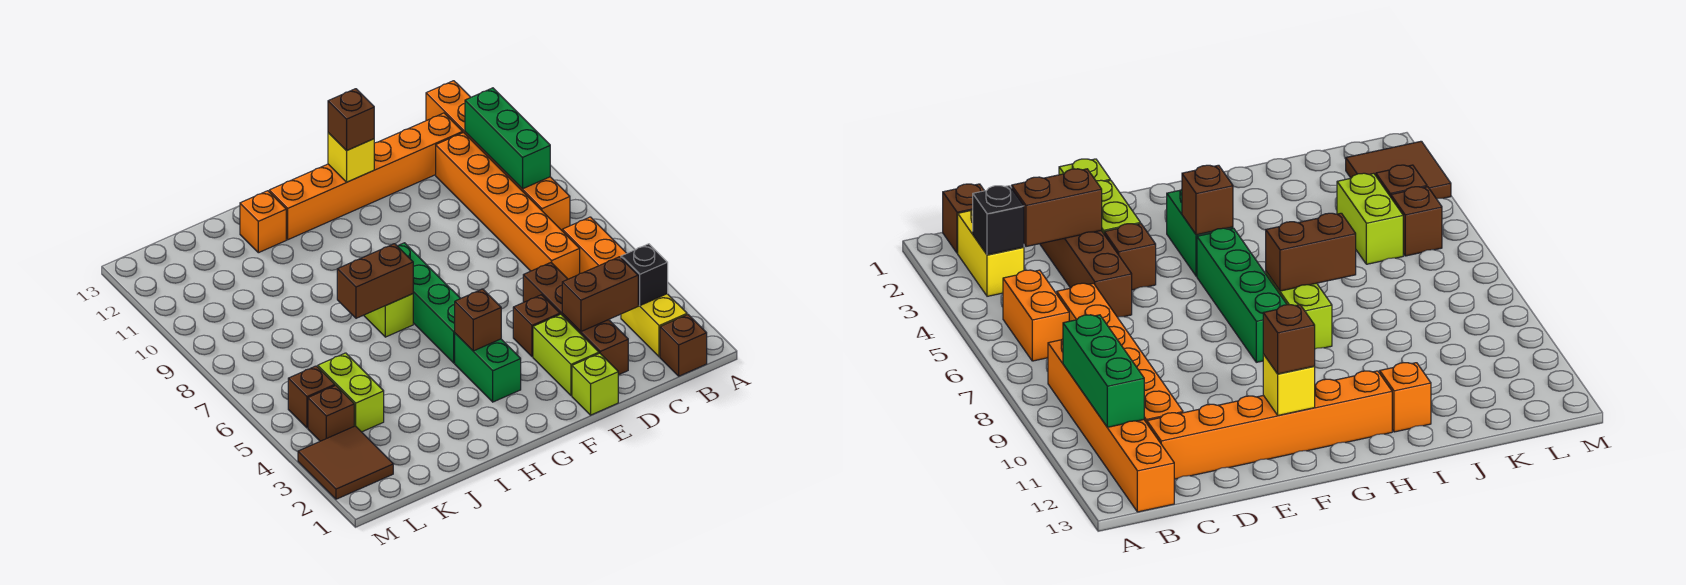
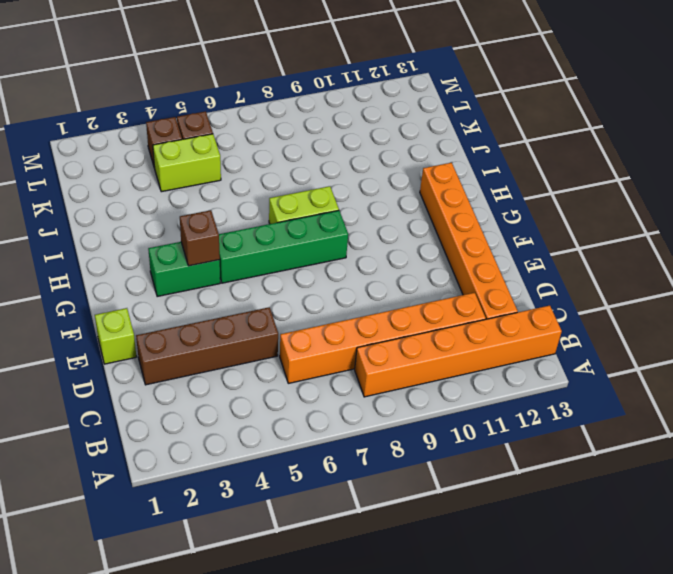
none -> brown brick B1 level 1
none -> yellow brick B2:B3 level 1
none -> orange brick B5:B6 level 1

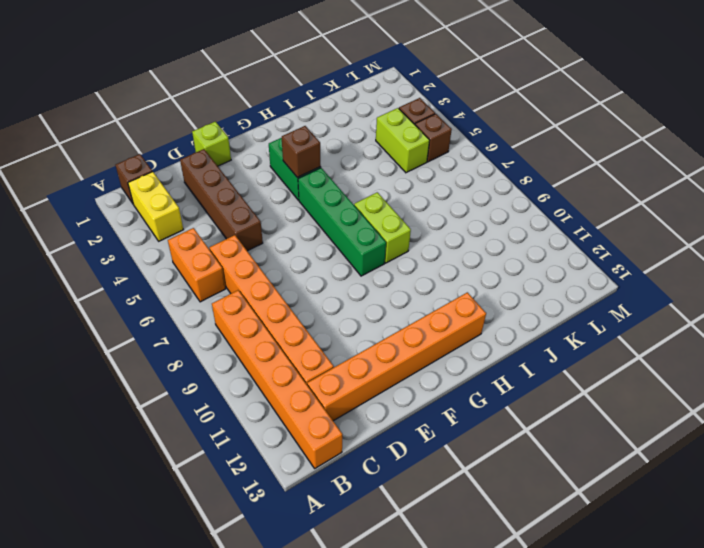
none -> lime brick E2:E3 level 1
none -> brown brick E4 level 1
none -> orange brick I12 level 1

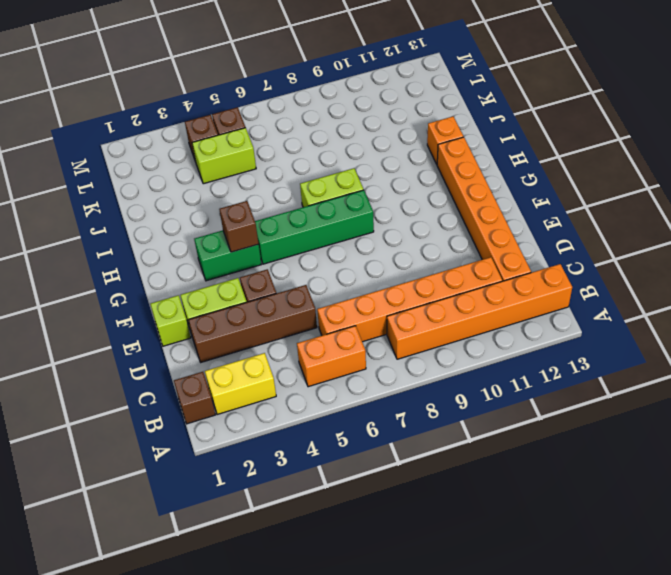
none -> brown tile L2:M3 level 1
none -> black brick B3 level 2
none -> green brick B9:B11 level 2

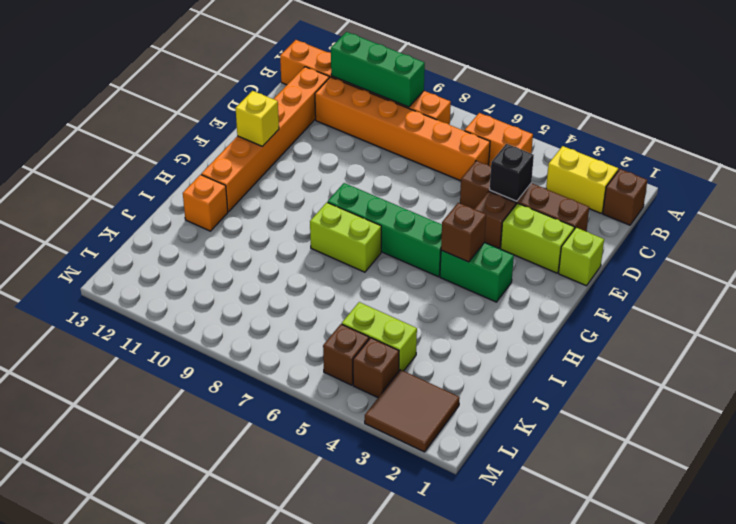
black brick D4 level 2 -> black brick B3 level 2
none -> brown brick C3:D3 level 2
none -> brown brick H7:I7 level 2
none -> brown brick F12 level 3

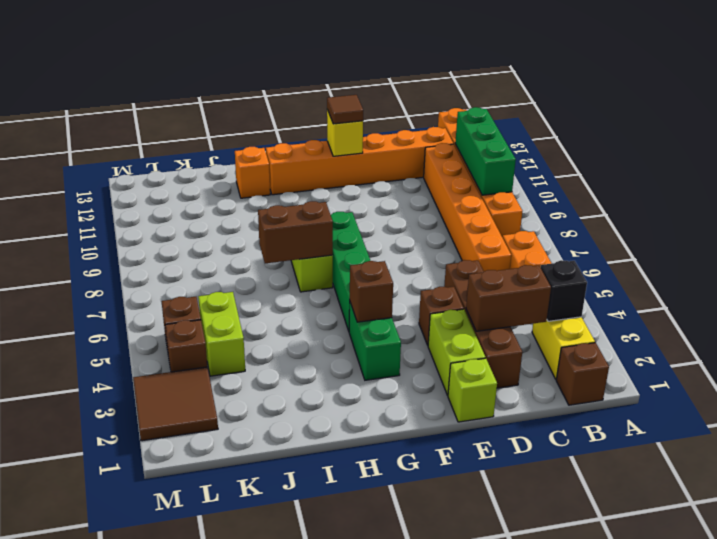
brown tile F12 level 3 -> brown brick F12 level 3

